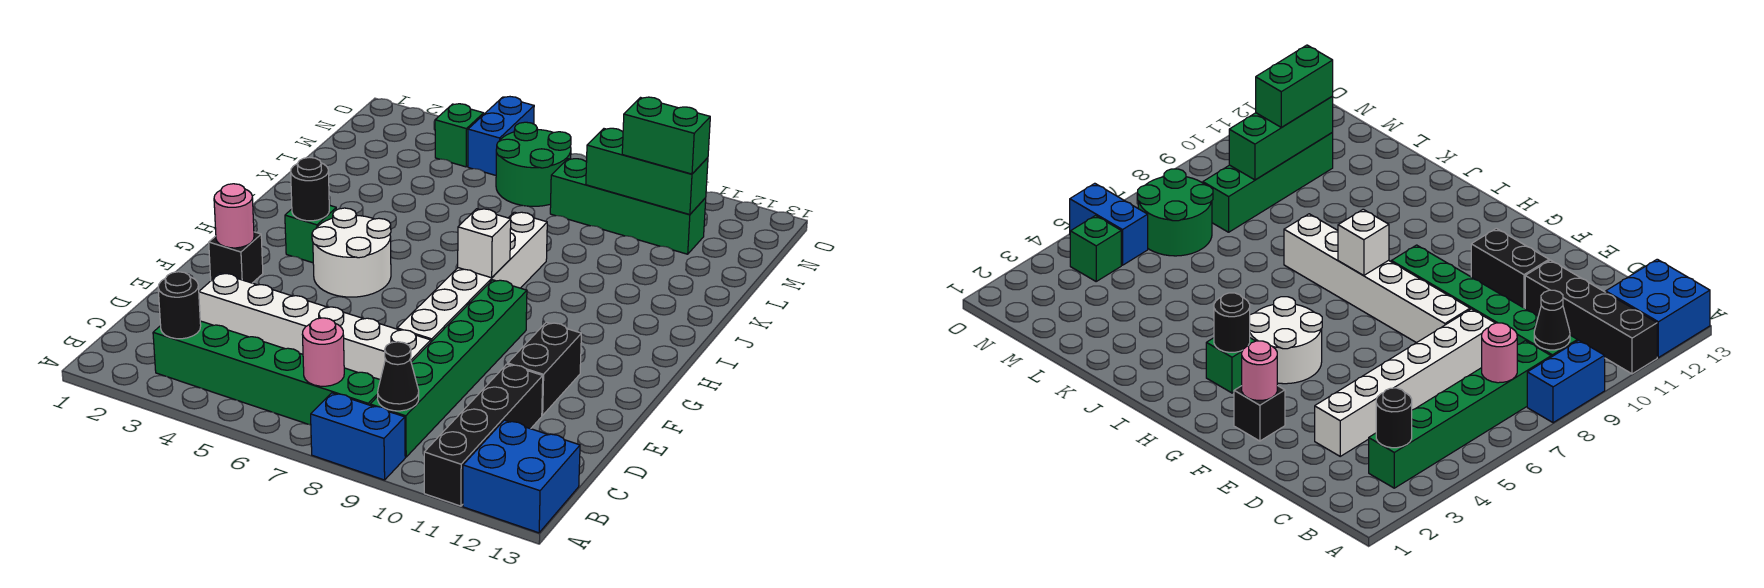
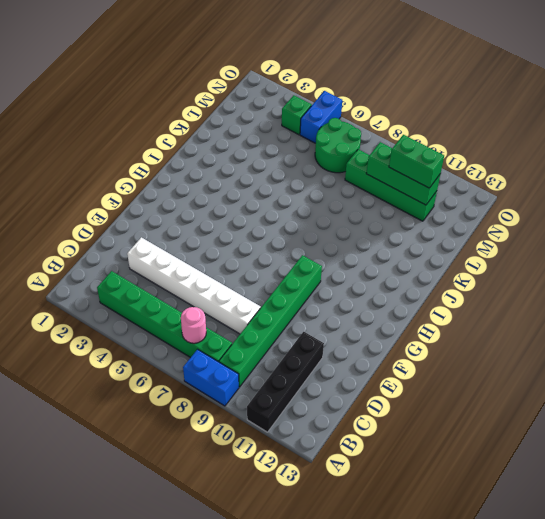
none -> blue brick A12:B13 level 1
none -> white brick E8:J8 level 1
none -> black brick E11:F11 level 1

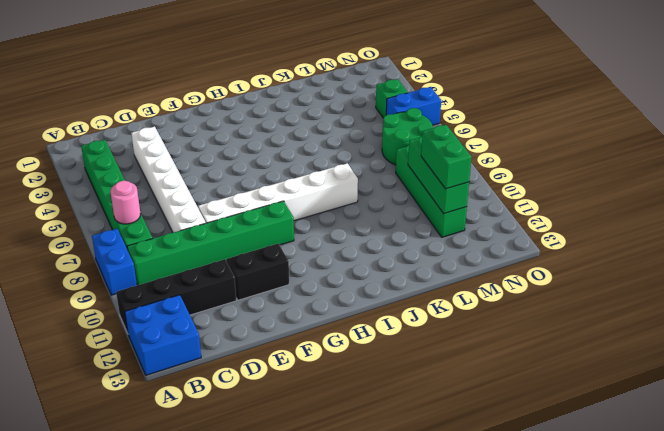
none -> black brick F2 level 1
none -> white round brick G4:H5 level 1
none -> green brick H3 level 1

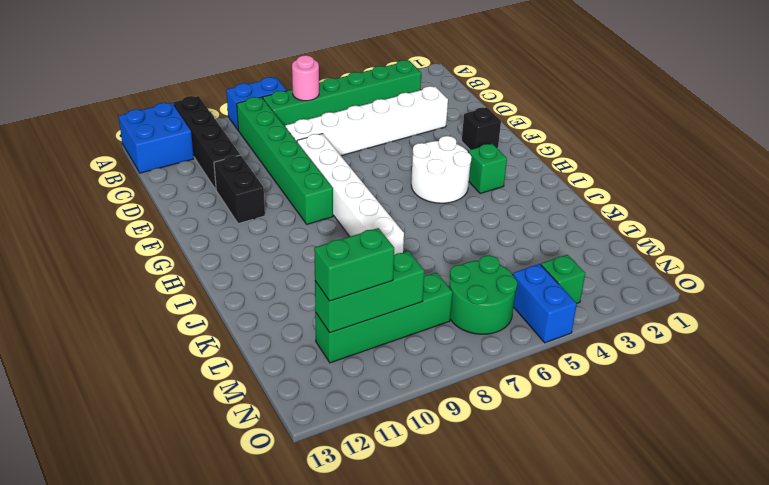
none -> black round brick B3 level 2
none -> black cone B9 level 2
none -> pink round brick F2 level 2

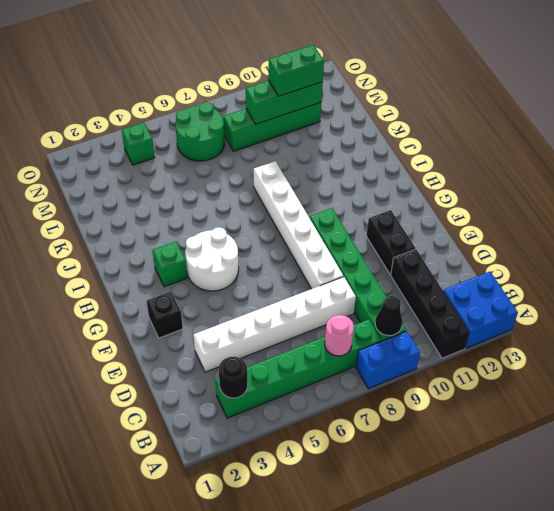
none -> blue brick N5:O5 level 1
none -> pink round brick F2 level 2
none -> black round brick H3 level 2

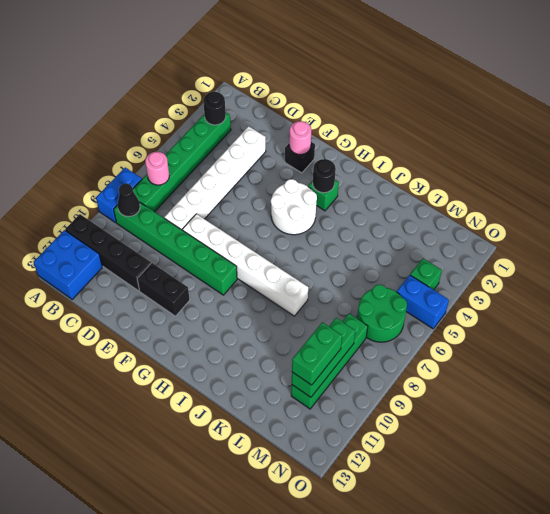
none -> white brick H8 level 2

